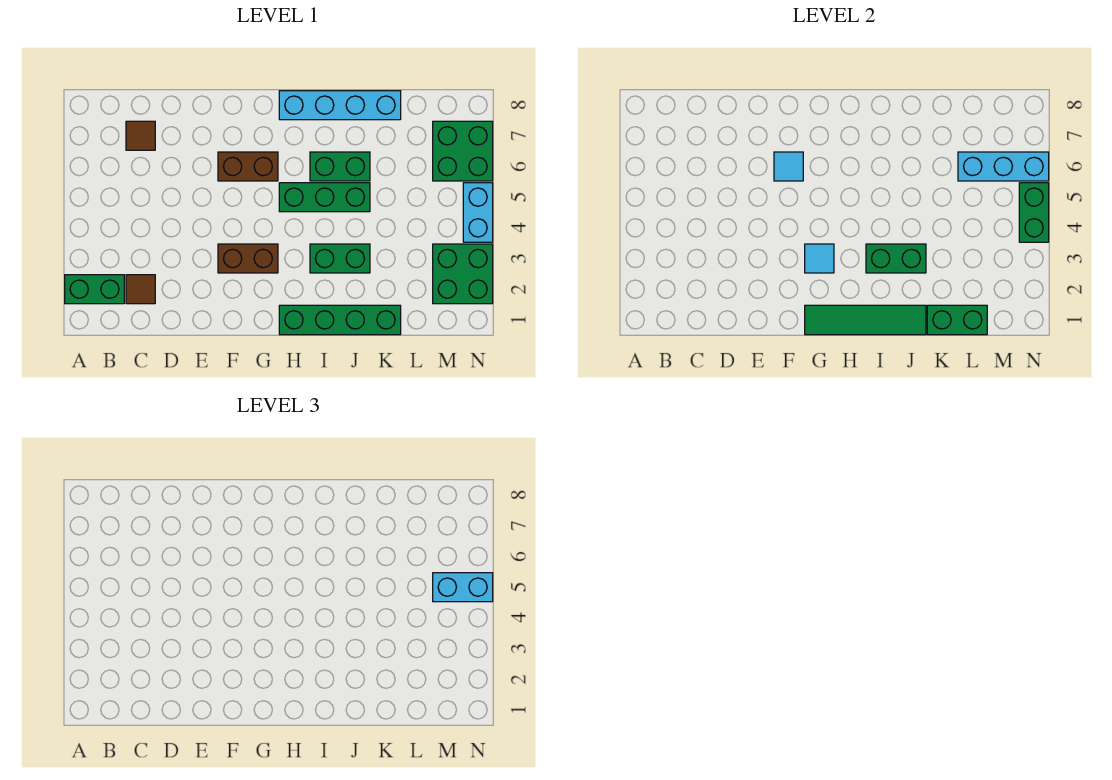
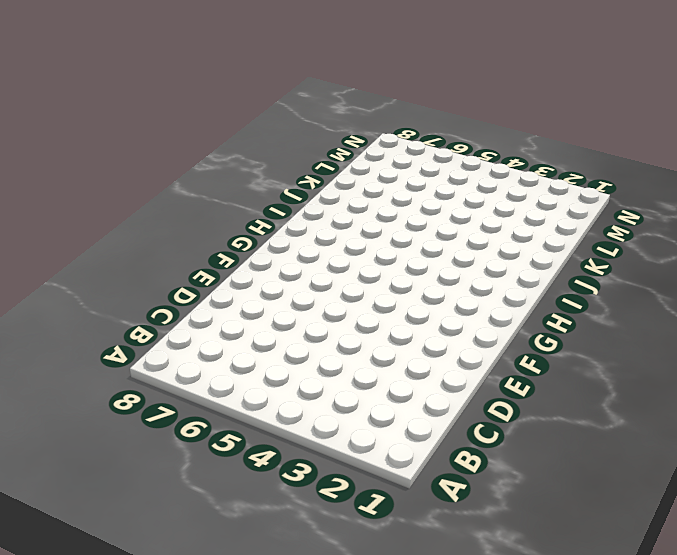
none -> green brick A2:B2 level 1
none -> brown tile C2 level 1
none -> brown tile C7 level 1

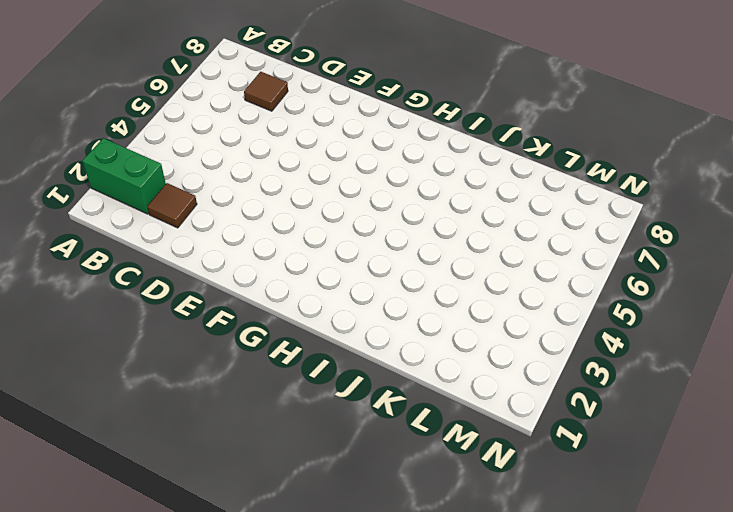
none -> brown brick F3:G3 level 1
none -> brown brick F6:G6 level 1
none -> green brick H1:K1 level 1

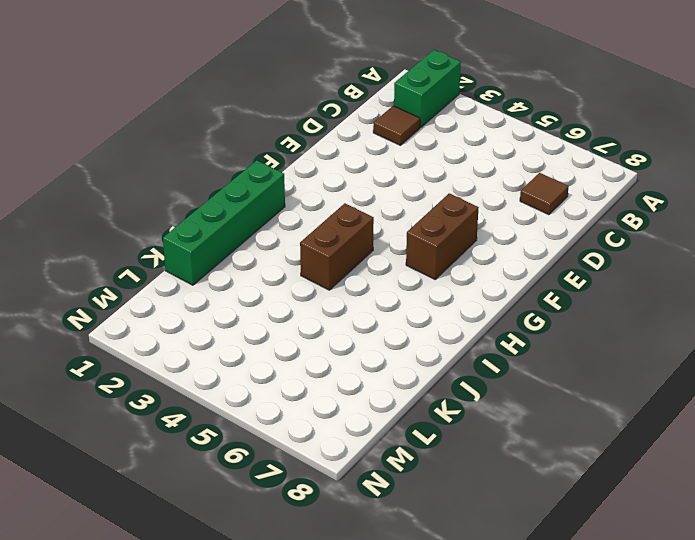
brown brick H4:I4 level 1 -> brown brick F3:G3 level 1
none -> green brick H5:J5 level 1
none -> cyan brick H8:K8 level 1
none -> green brick I3:J3 level 1

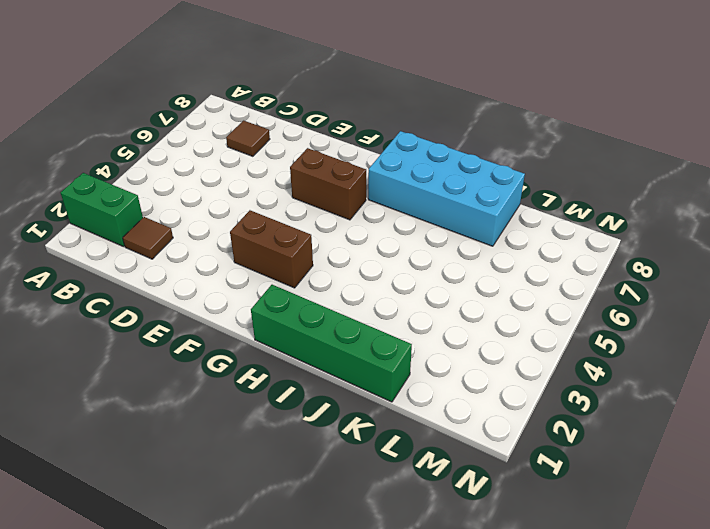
cyan brick H7:K8 level 1 -> cyan brick H8:K8 level 1
none -> green brick H5:J5 level 1
none -> green brick I3:J3 level 1
none -> green brick I6:J6 level 1

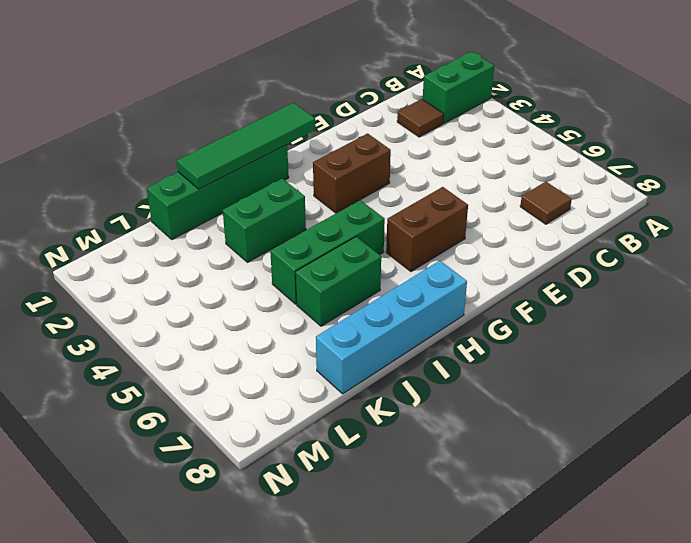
none -> green brick M2:N3 level 1
none -> green brick M6:N7 level 1
none -> cyan brick N4:N5 level 1

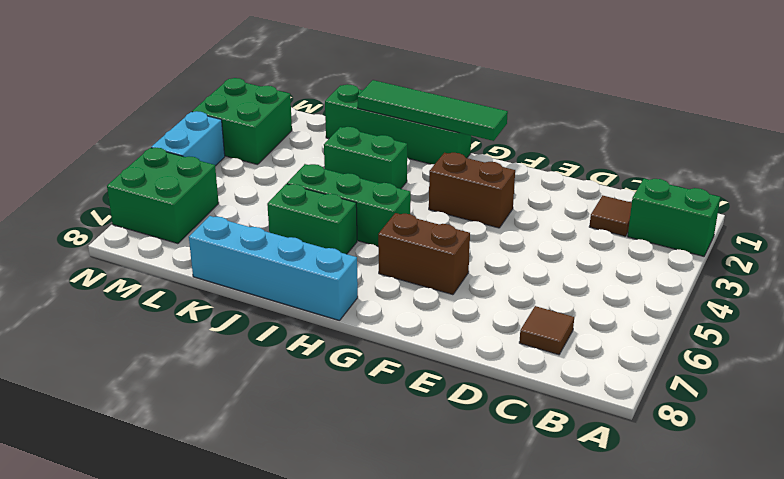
none -> cyan tile F6 level 2
none -> cyan tile G3 level 2
none -> green brick I3:J3 level 2

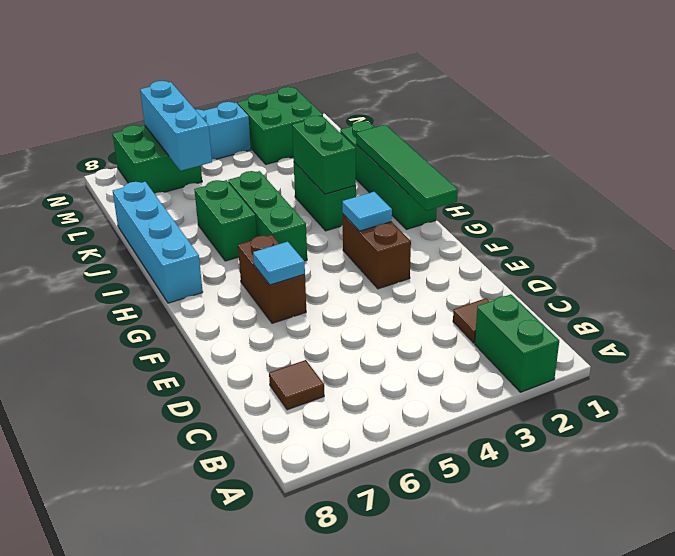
none -> green brick K1:L1 level 2
none -> green brick N4:N5 level 2
none -> cyan brick M5:N5 level 3

